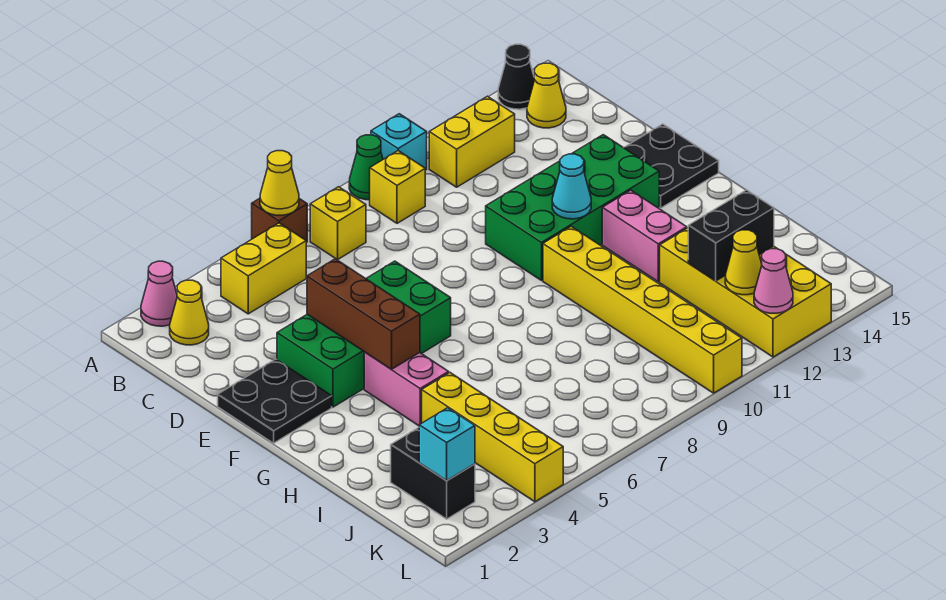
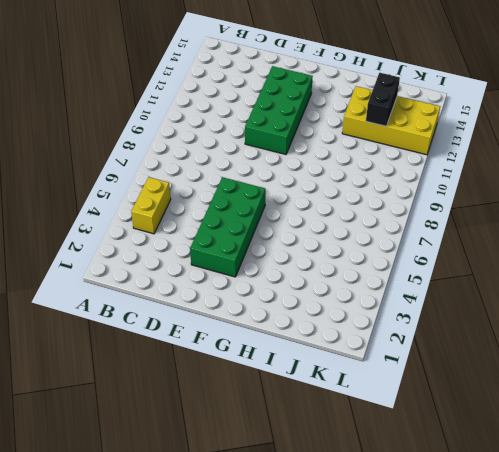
none -> pink cone A2 level 1
none -> brown brick A6 level 1
none -> green cone A9 level 1

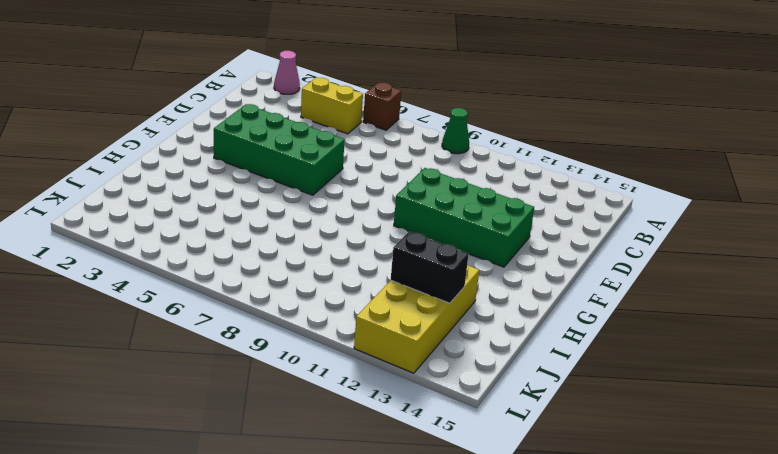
none -> cyan brick A10 level 1
none -> black cone A14 level 1
none -> yellow cone B2 level 1

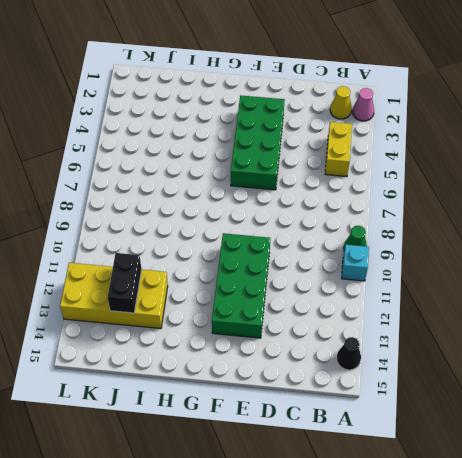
none -> brown brick A6 level 1
none -> yellow brick B7 level 1
none -> yellow brick B9 level 1

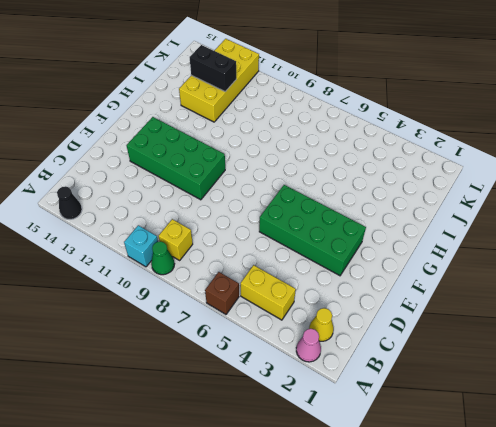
none -> yellow brick B7 level 1
none -> yellow brick B11:B12 level 1
none -> yellow cone B14 level 1

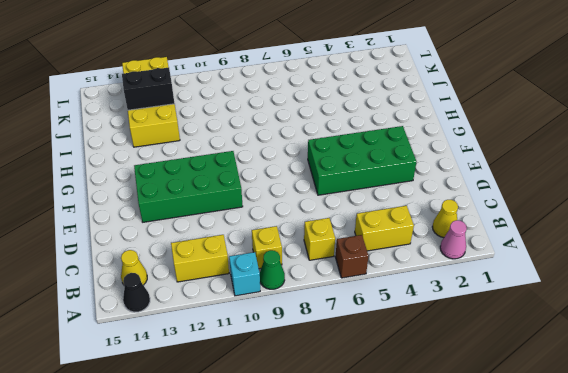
none -> black plate E1:F2 level 1
none -> black plate E14:F15 level 1
none -> pink brick G4:H4 level 1

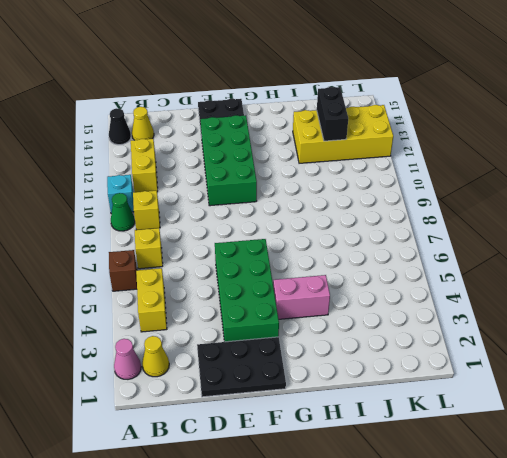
black plate D1:F2 level 1 -> black plate E1:F2 level 1
none -> yellow brick G10:L10 level 1
none -> pink brick G12:H12 level 1
none -> yellow brick I4:L4 level 1

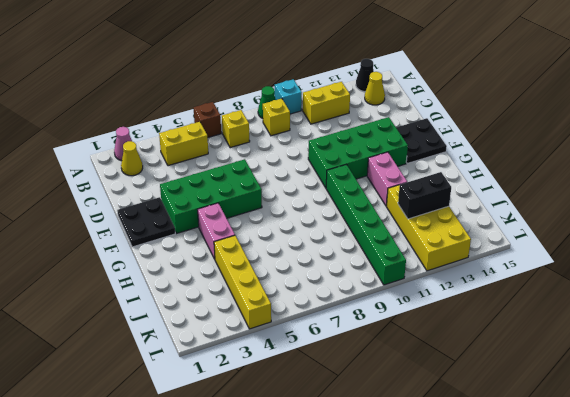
green brick G10:L10 level 1 -> yellow brick G10:L10 level 1
none -> black brick J2:K2 level 1
none -> yellow cone A6 level 2
none -> brown brick E4:G4 level 2

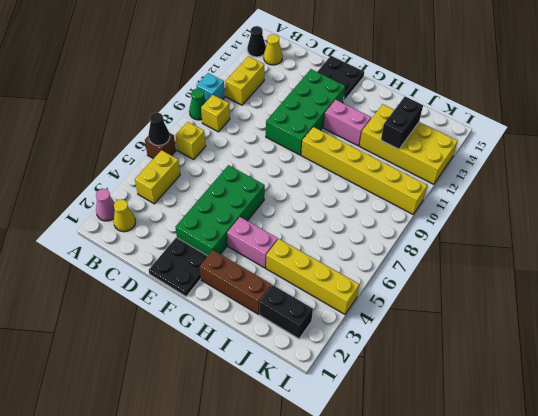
black cone A6 level 2 -> yellow cone A6 level 2
brown brick G2:I2 level 1 -> brown brick E4:G4 level 2
none -> cyan cone F11 level 2
none -> cyan brick K2 level 2
none -> yellow cone K12 level 2

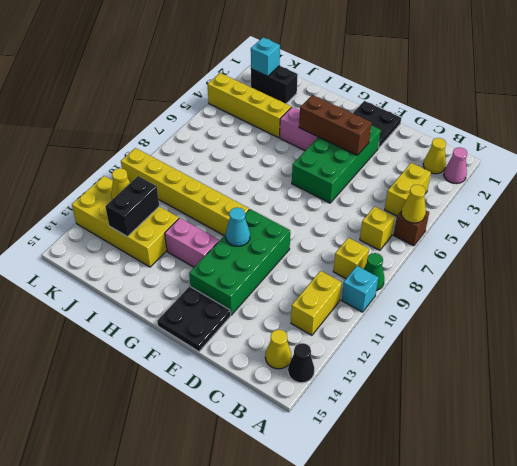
none -> pink cone L12 level 2

